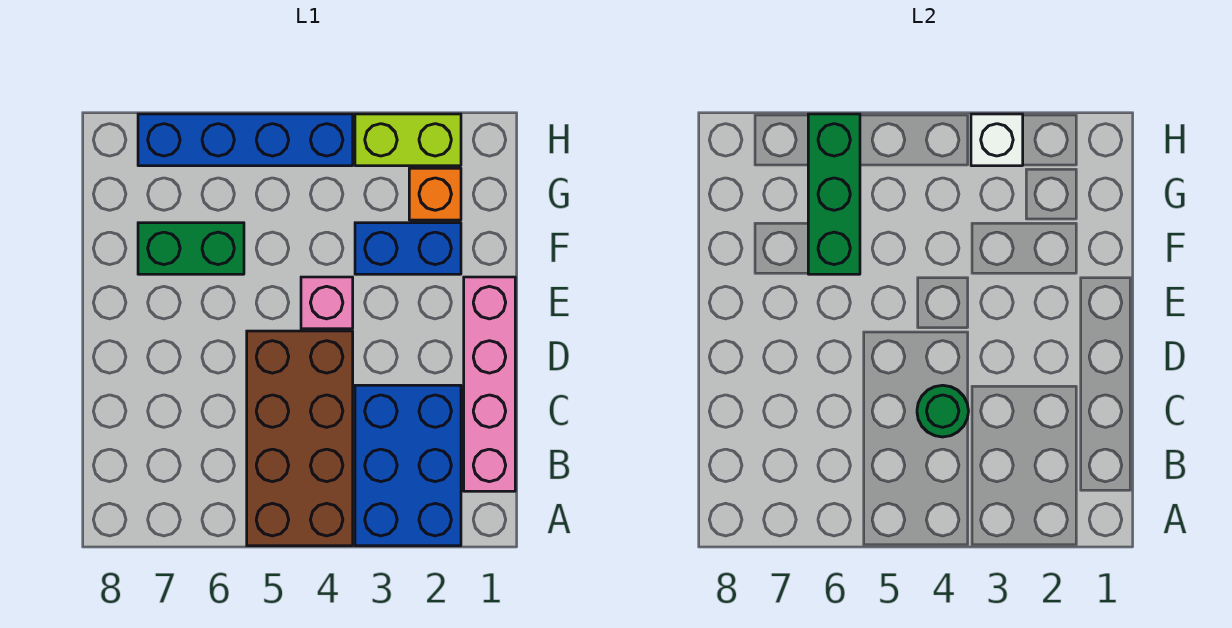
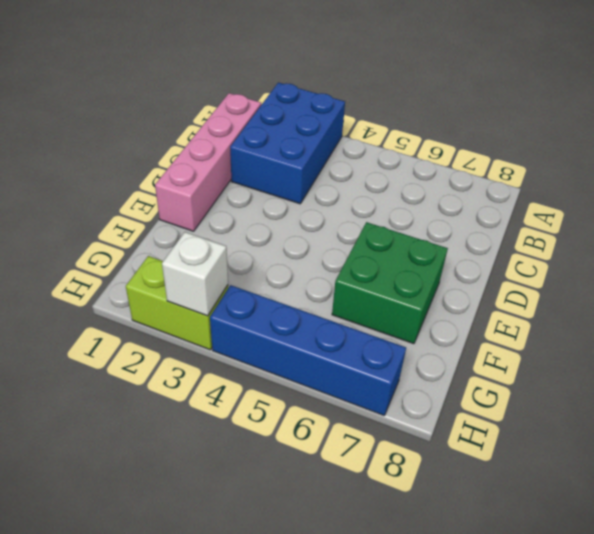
green brick E6:F7 level 1 -> green brick F6:F7 level 1
none -> brown brick A4:D5 level 1
none -> pink brick E4 level 1
none -> blue brick F2:F3 level 1

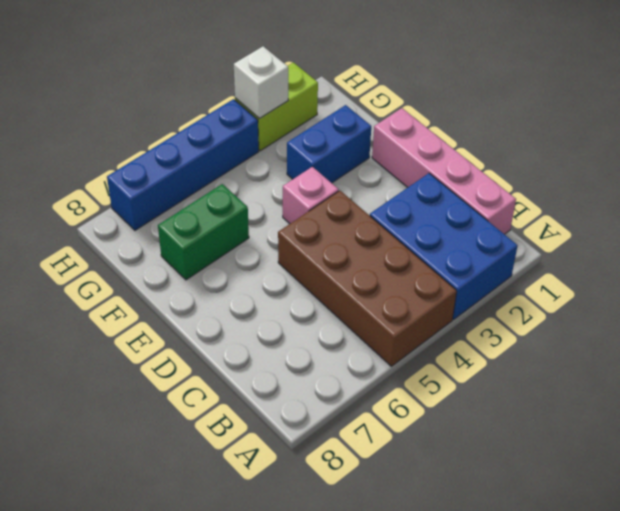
none -> orange brick G2 level 1
none -> green round brick C4 level 2
none -> green brick F6:H6 level 2

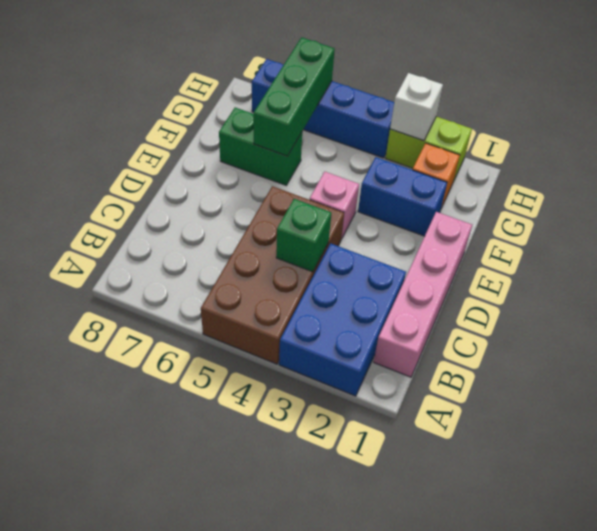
green brick C4 level 2 -> green round brick C4 level 2

